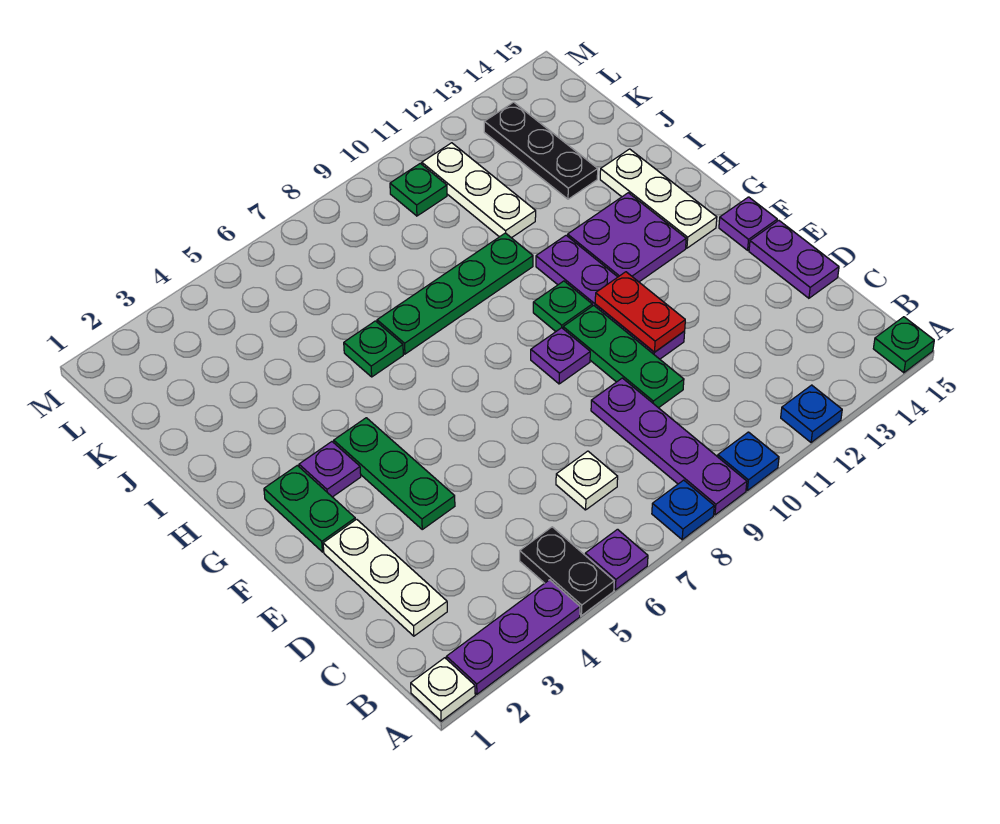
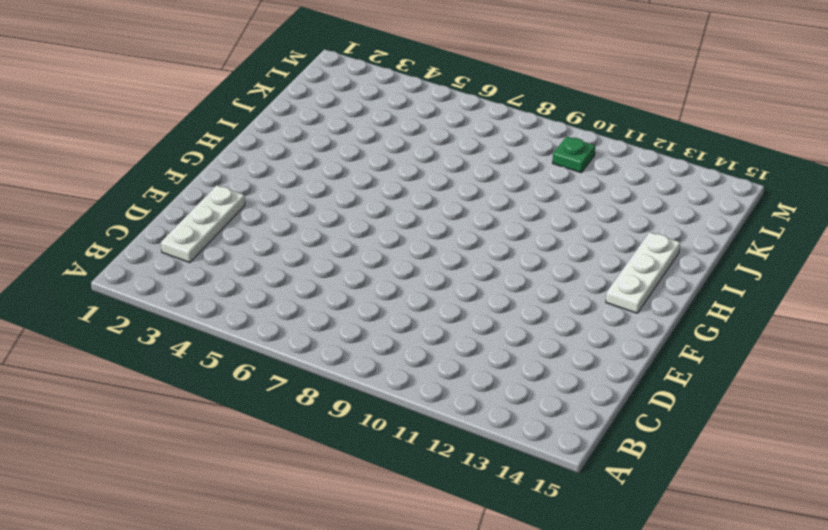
none -> white plate A1 level 1
none -> purple plate A2:A4 level 1
none -> black plate A5:B5 level 1

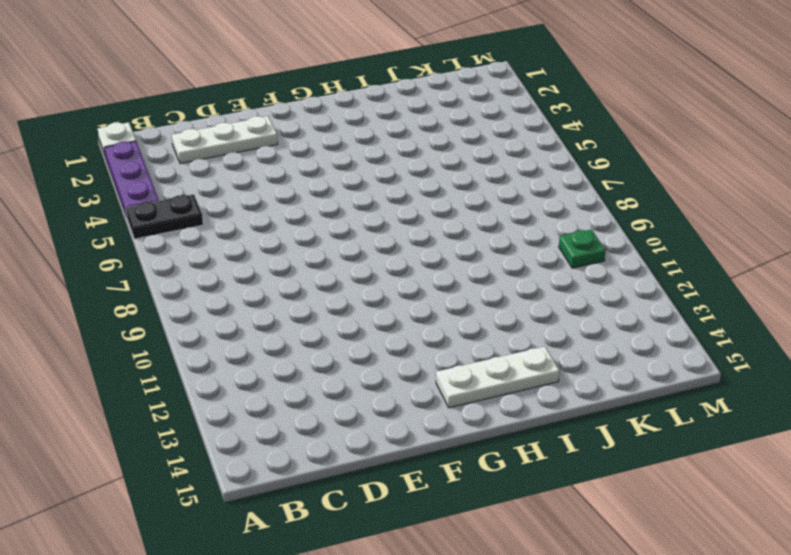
none -> purple plate A6 level 1
none -> blue plate A8 level 1
none -> purple plate A9:D9 level 1

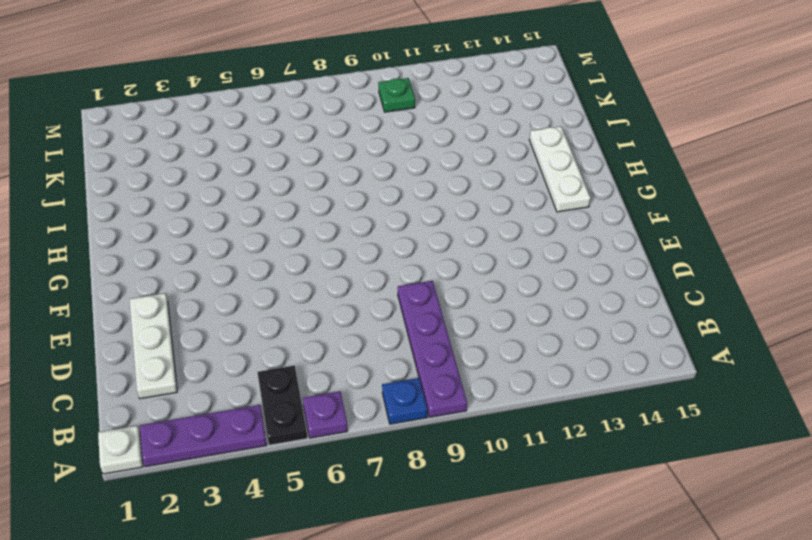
none -> blue plate A10 level 1
none -> blue plate A12 level 1
none -> green plate A15 level 1

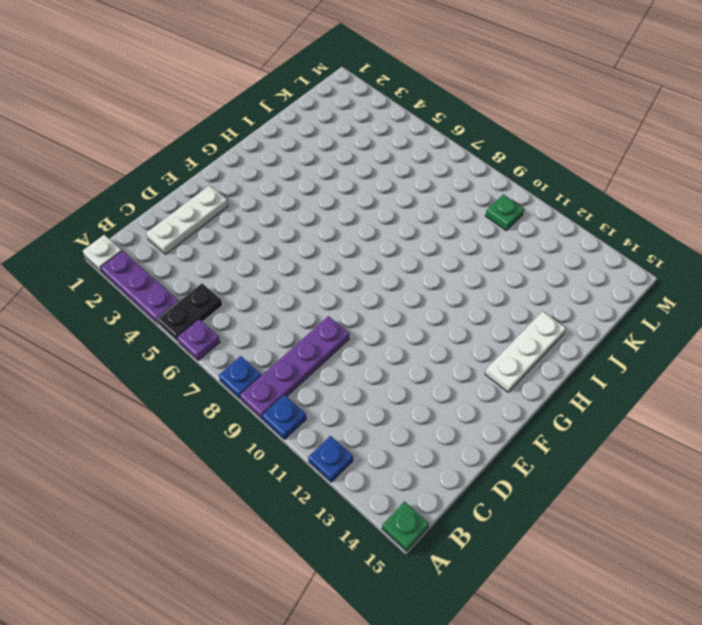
none -> white plate C7 level 1
none -> green plate D10:F10 level 1
none -> purple plate D15:E15 level 1

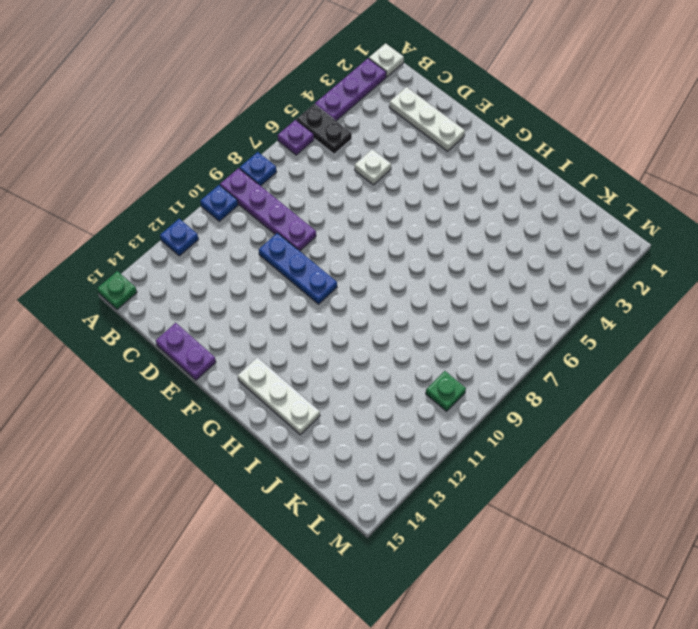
white plate D5 level 1 -> white plate C7 level 1
blue plate D10:F10 level 1 -> green plate D10:F10 level 1
none -> green plate E4:G4 level 1
none -> purple plate E11:H11 level 1
none -> green plate F2:G2 level 1

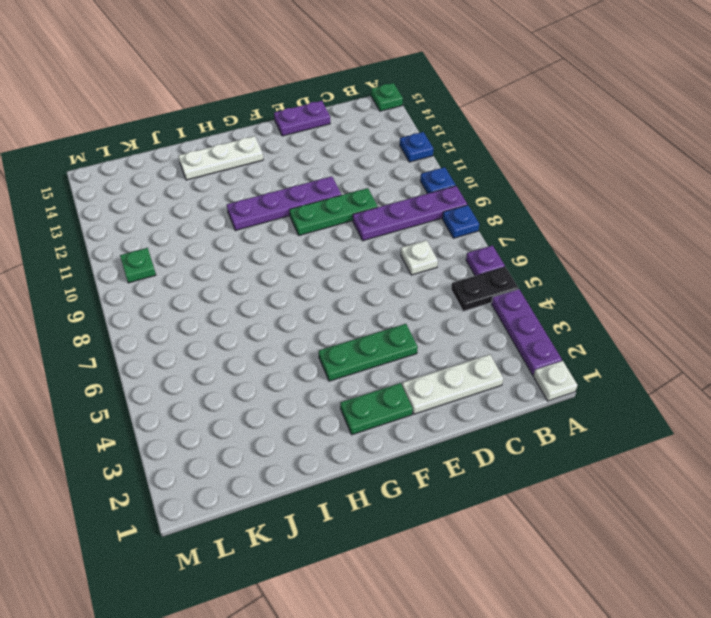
none -> purple plate F9 level 1
none -> purple plate F15 level 1
none -> purple plate G3 level 1

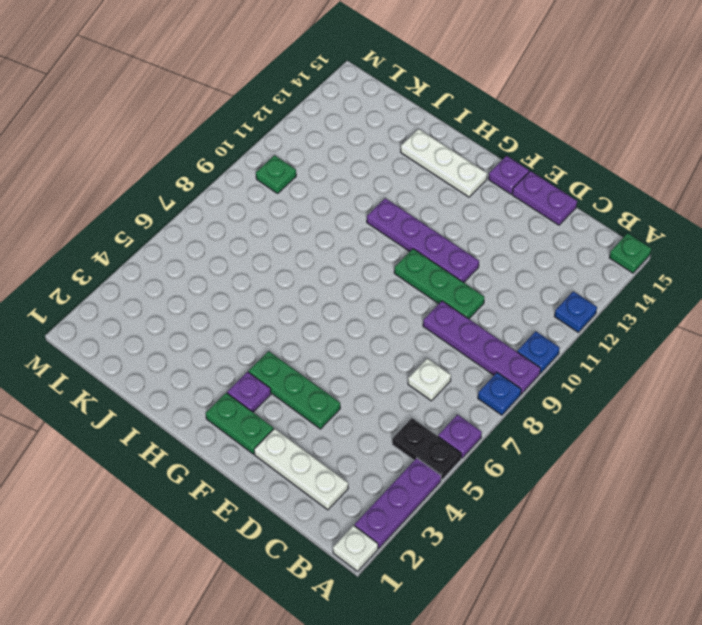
none -> purple plate F9 level 1
none -> green plate G10 level 1
none -> purple plate G12:H13 level 1

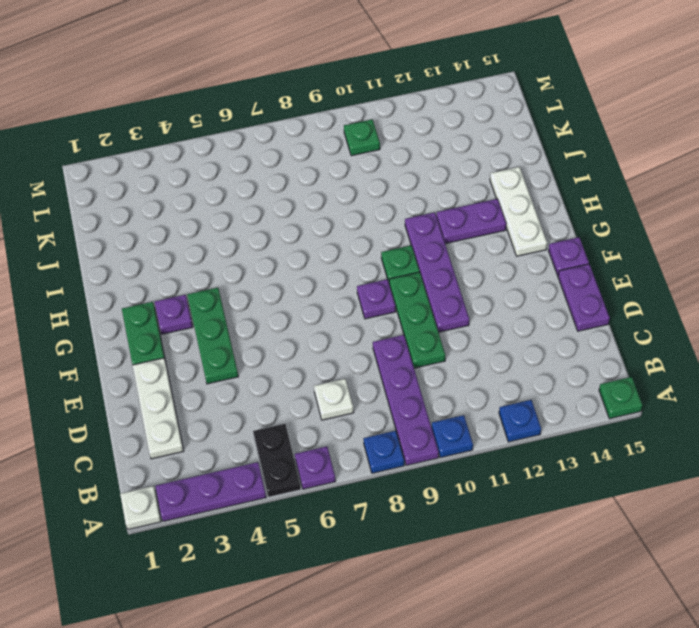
purple plate H12:H13 level 1 -> purple plate G12:H13 level 1
none -> green plate I6 level 1
none -> green plate I7:I10 level 1
none -> white plate J11:L11 level 1

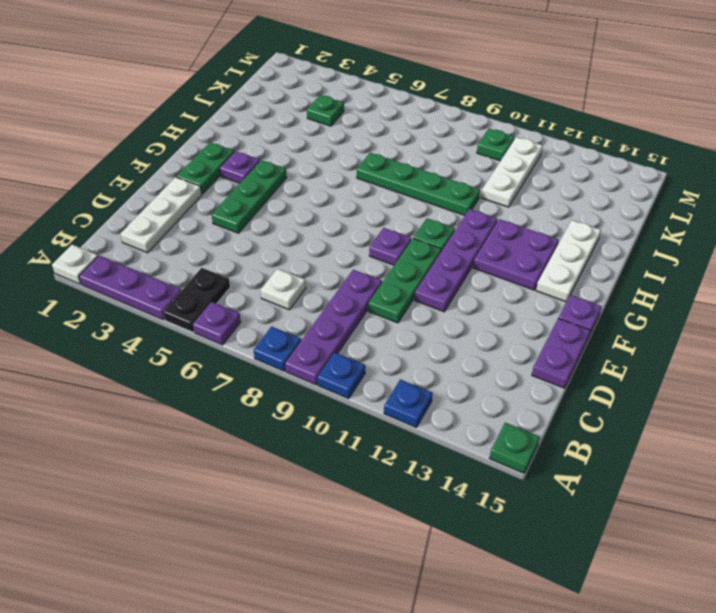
green plate K4 level 1 -> green plate I6 level 1
none -> black plate J13:L13 level 1
none -> red plate E11:F11 level 2

